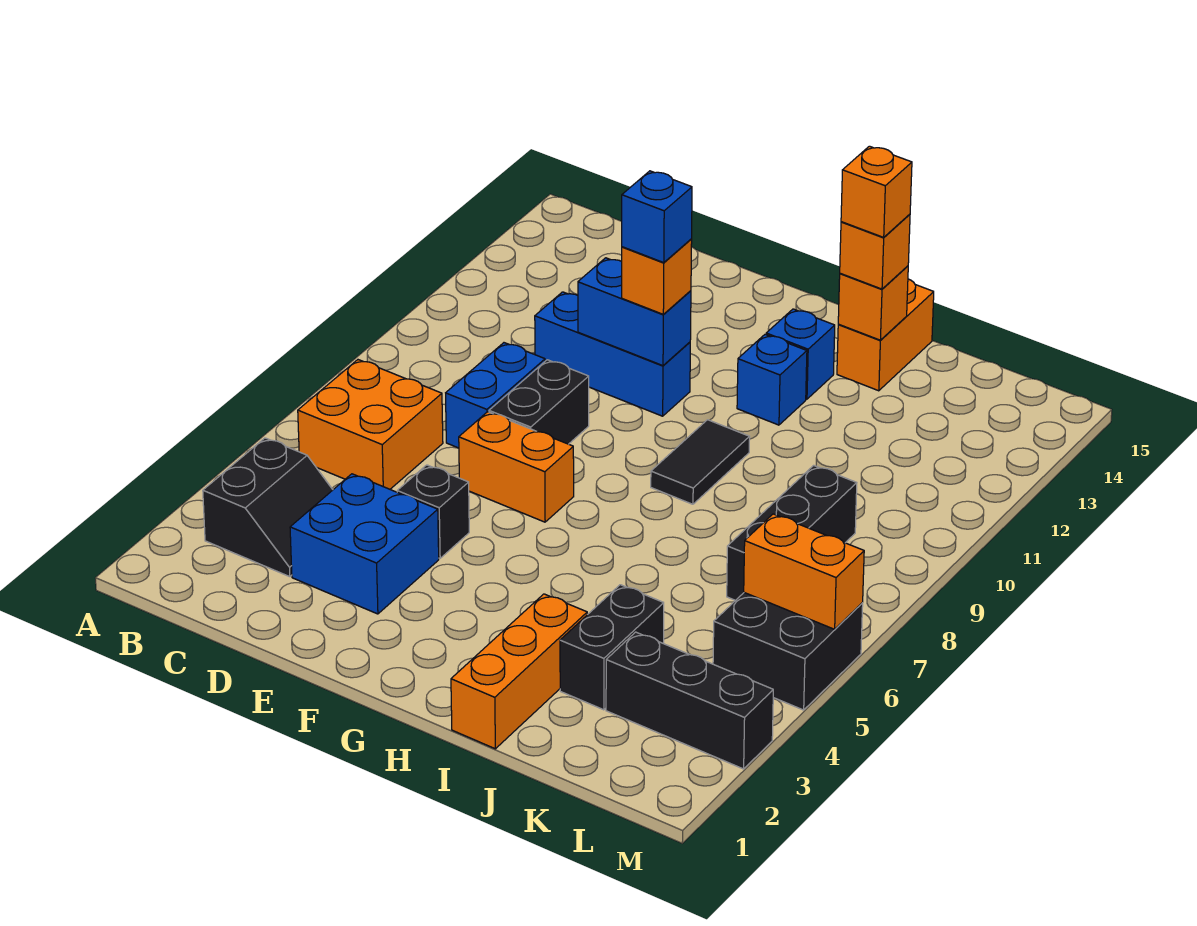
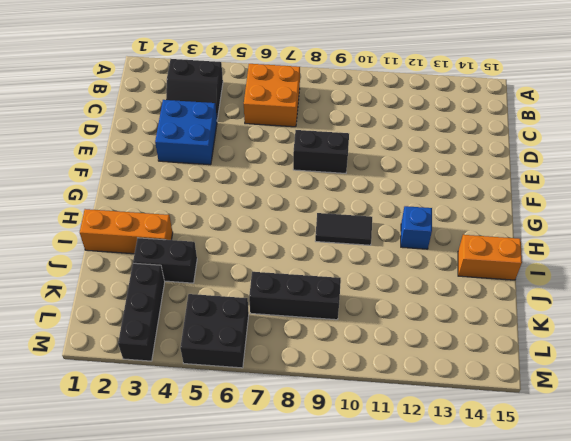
none -> blue brick D8:D9 level 1
none -> blue brick D11:F11 level 1
none -> black brick E5 level 1

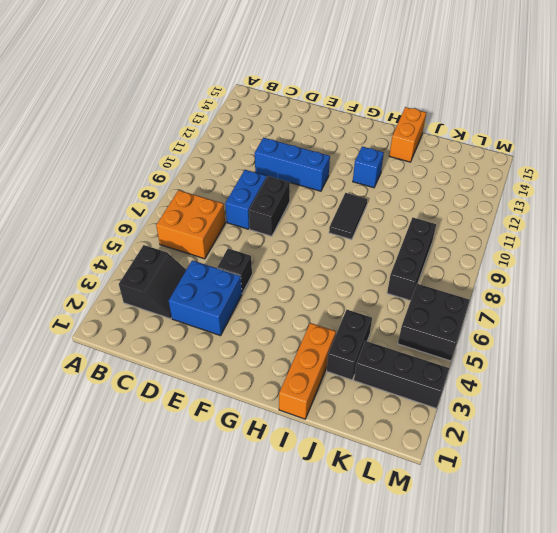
none -> orange brick E7:F7 level 1
none -> blue brick H13 level 1
none -> blue brick E11:F11 level 2

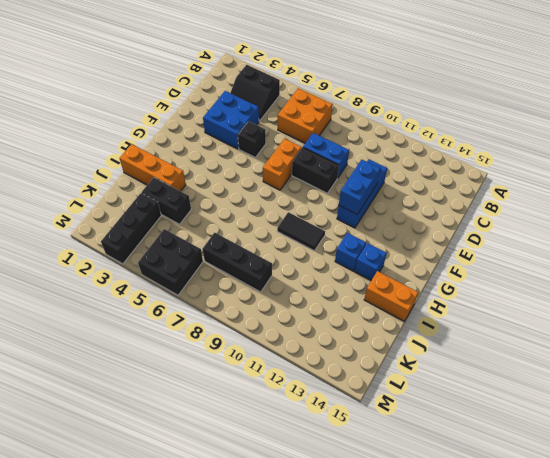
none -> orange brick I14 level 2
none -> orange brick L6:M6 level 2
none -> orange brick F11 level 3

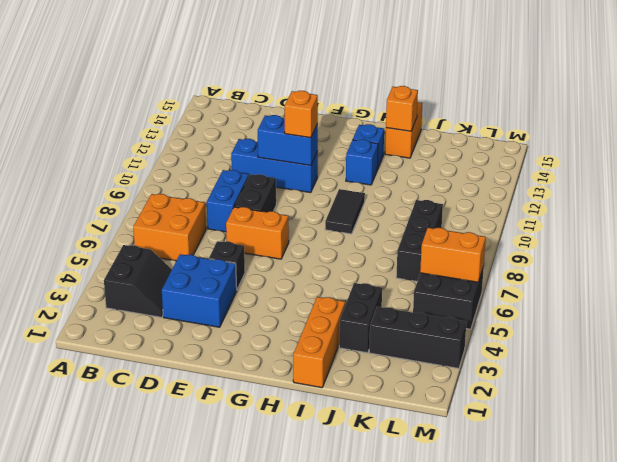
none -> orange brick I14 level 3
none -> blue brick F11 level 4
none -> orange brick I14 level 4

